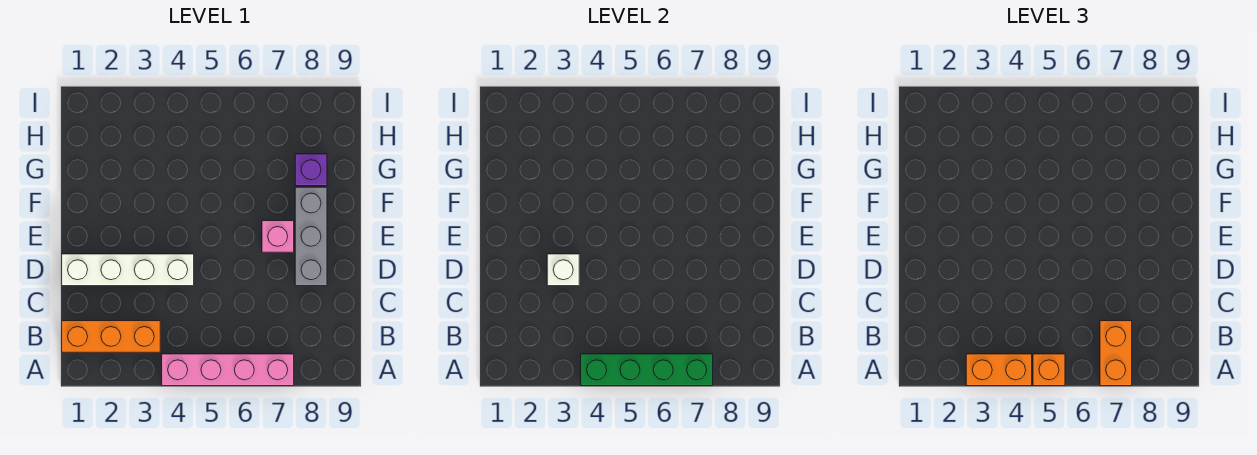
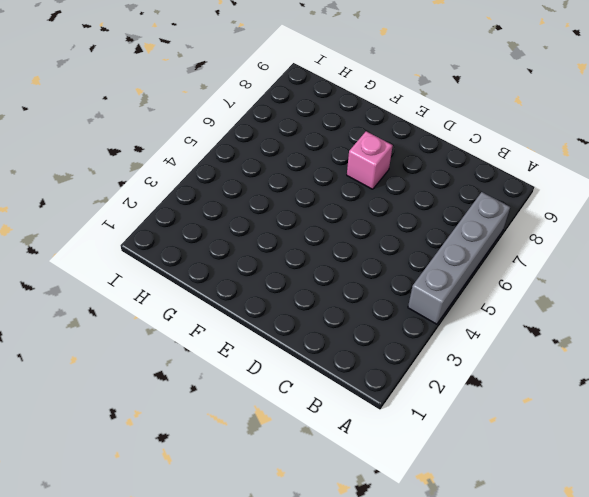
grey brick A4:A7 level 1 -> pink brick A4:A7 level 1
none -> orange brick B1:B3 level 1
none -> white brick D1:D4 level 1

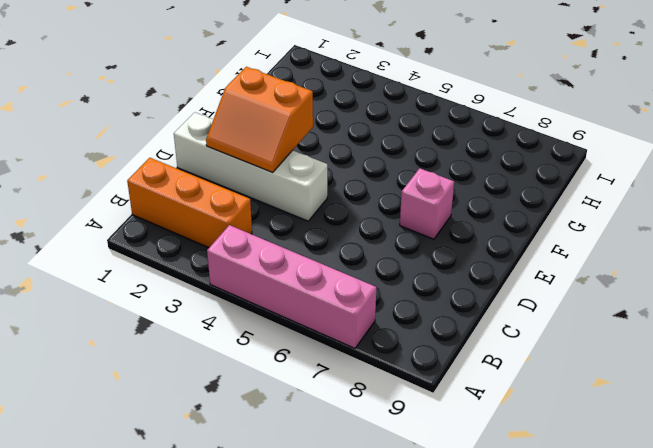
orange slope D2:E3 level 2 top E -> white brick D3 level 2
none -> grey brick D8:F8 level 1
none -> purple brick G8 level 1

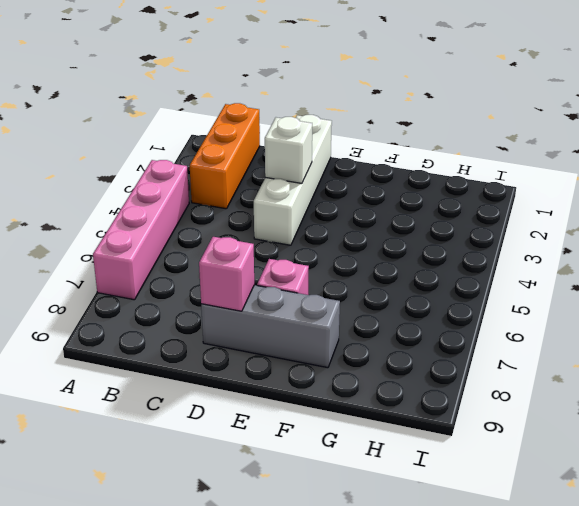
pink brick D8 level 2 -> none
none -> purple brick G8 level 1
none -> green brick A4:A7 level 2

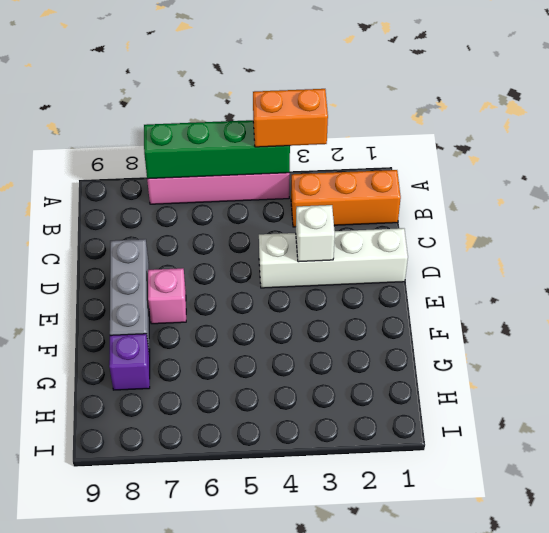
none -> orange brick A5 level 3
none -> orange brick A7:B7 level 3

